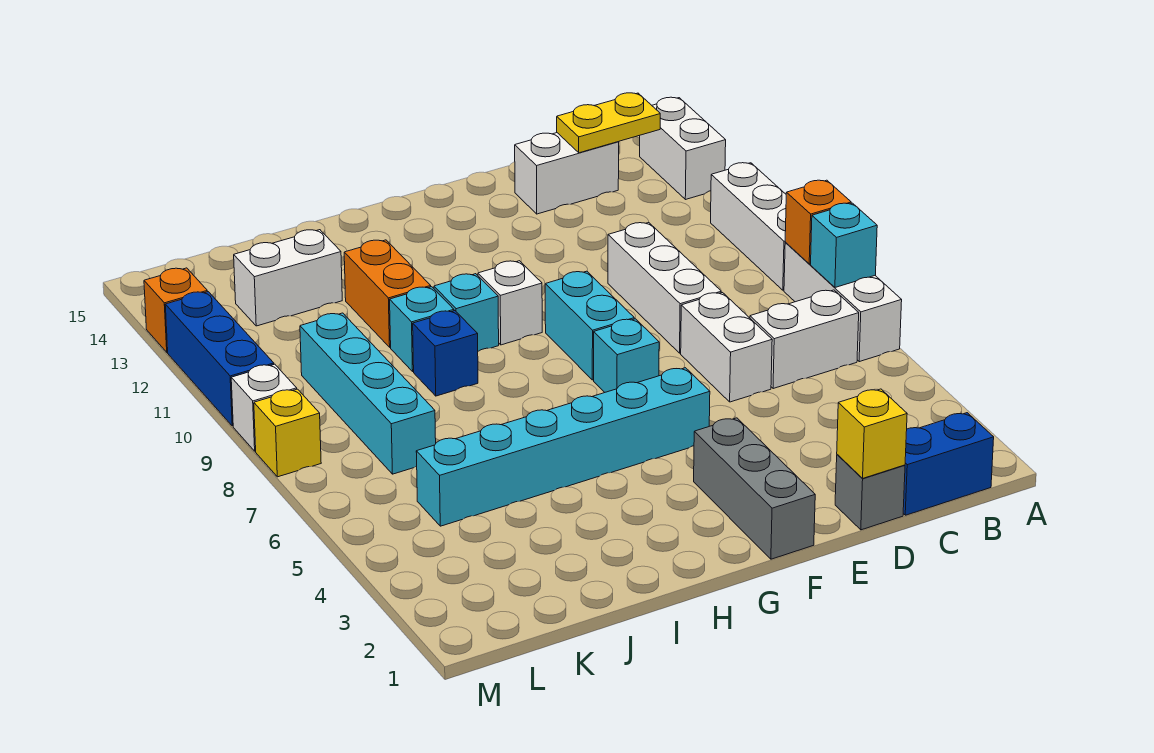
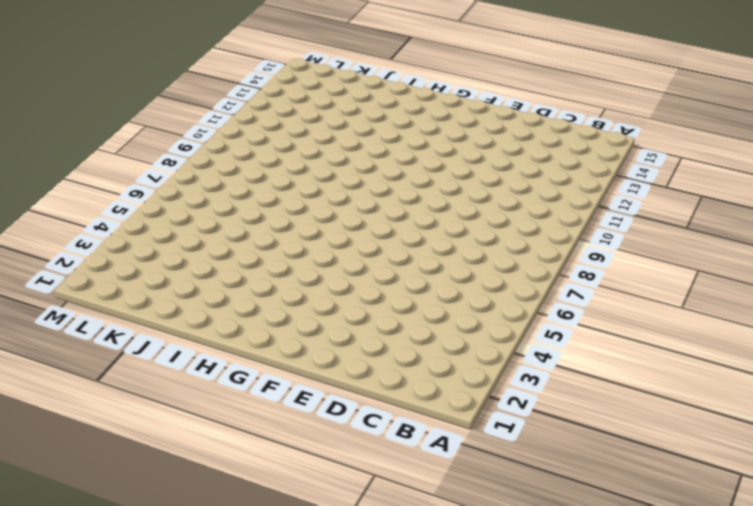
none -> white brick A6:A8 level 1
none -> white brick A9:A11 level 1
none -> white brick A13:A14 level 1

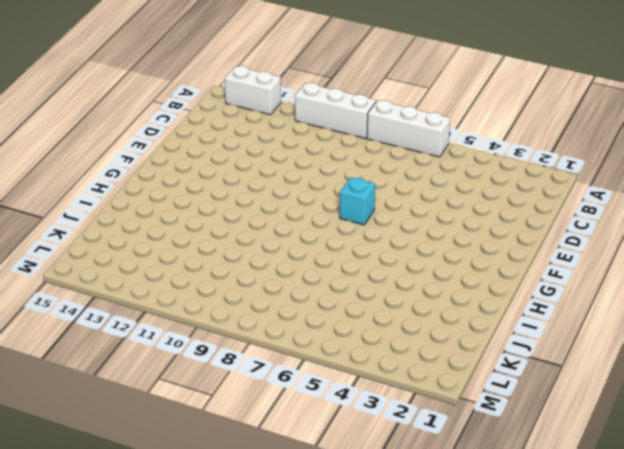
none -> blue brick B1:C1 level 1
none -> white brick B6:C6 level 1
none -> white brick C14:D14 level 1

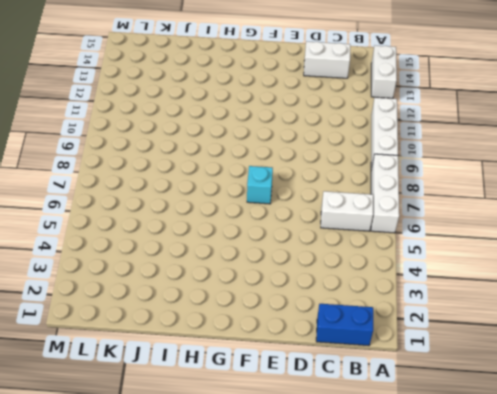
none -> grey brick D1 level 1
none -> white brick D6:D7 level 1
none -> white brick D8:D10 level 1

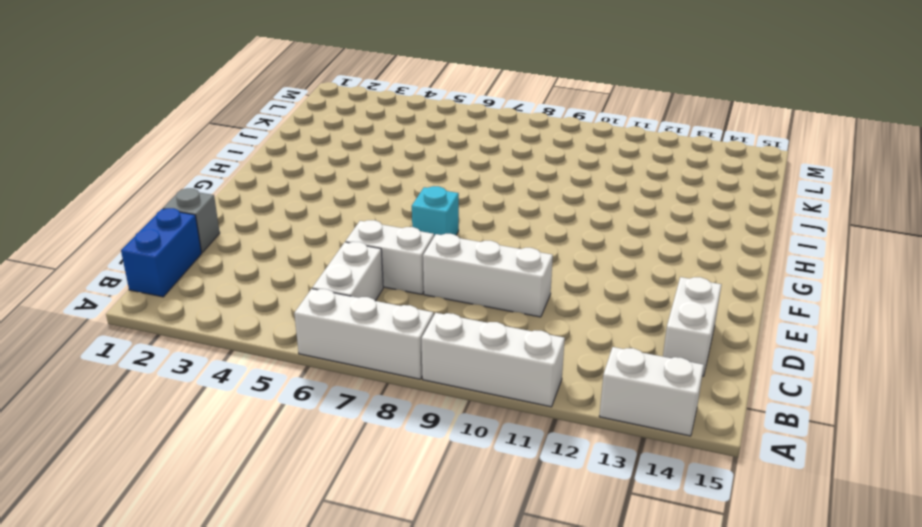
none -> grey brick F1:F3 level 1
none -> cyan brick F5:K5 level 1
none -> cyan brick F8:F9 level 1

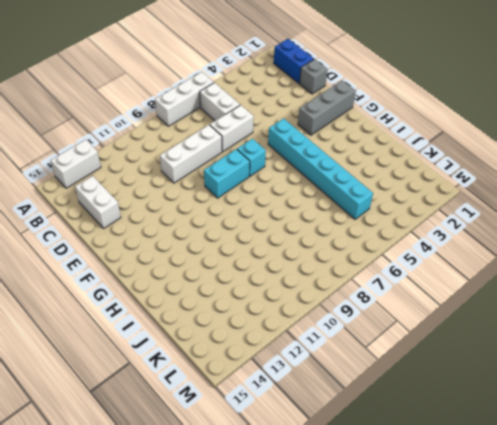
none -> white brick A9:A11 level 1
none -> white brick G10 level 1
none -> cyan brick H10 level 1

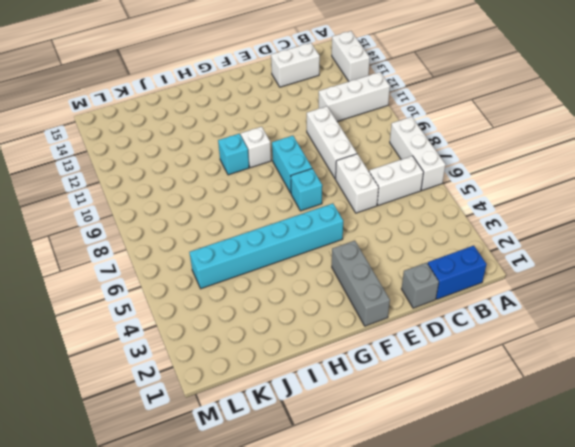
white brick A11:C11 level 1 -> white brick A9:A11 level 1
none -> blue brick I9 level 1
none -> cyan brick I10 level 1
none -> orange brick I11:I12 level 1

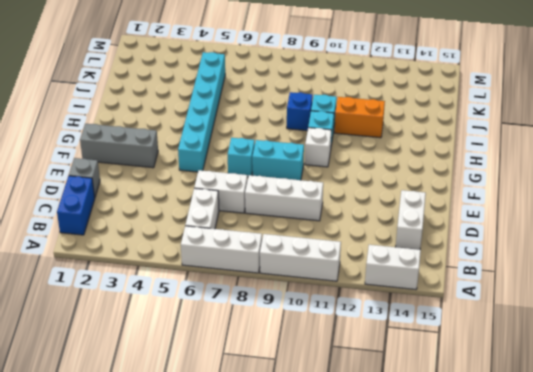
none -> white brick J13:K13 level 1
none -> cyan brick K7:K10 level 1
none -> yellow brick M8 level 1

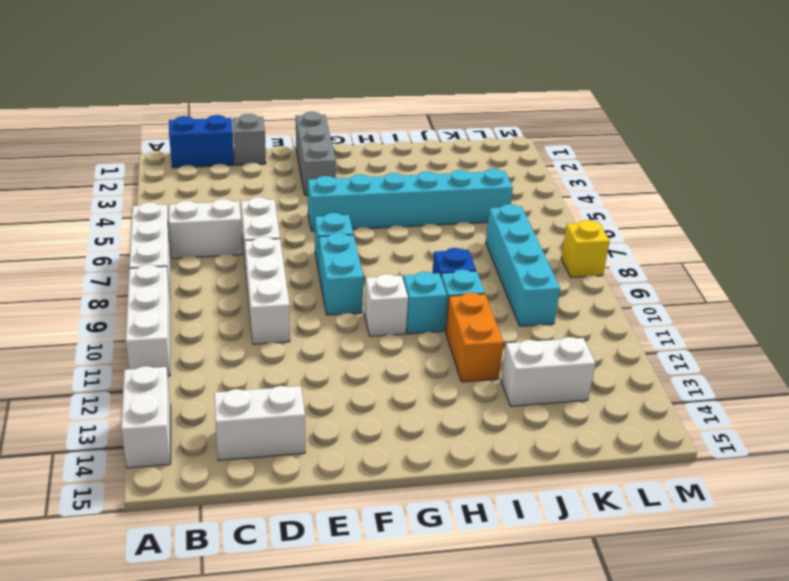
none -> white brick M9 level 1
none -> blue brick M10:M12 level 1
none -> orange brick M13 level 1

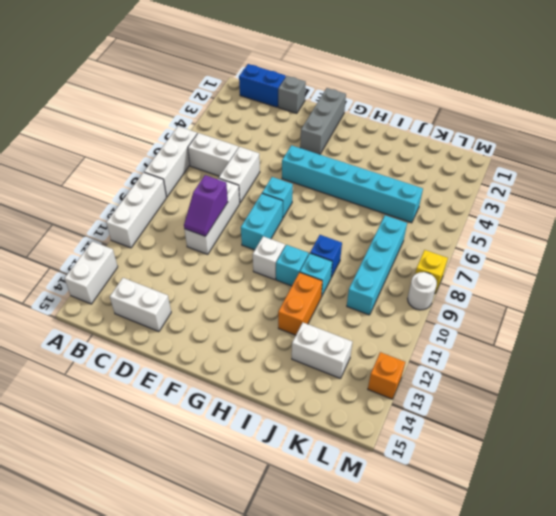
purple slope D9:D10 level 2 top 9 -> none
white round brick M9 level 1 -> white brick M9 level 1
none -> blue brick M10:M12 level 1
none -> cyan brick A7 level 2
none -> orange brick A8 level 2

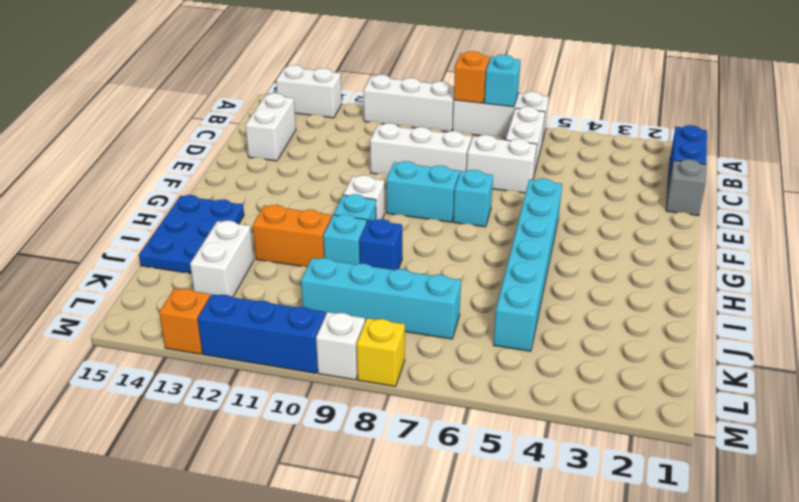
blue plate H14:J15 level 1 -> none
none -> grey brick F1:F3 level 1
none -> yellow plate B14:C14 level 2
none -> yellow brick D1 level 2

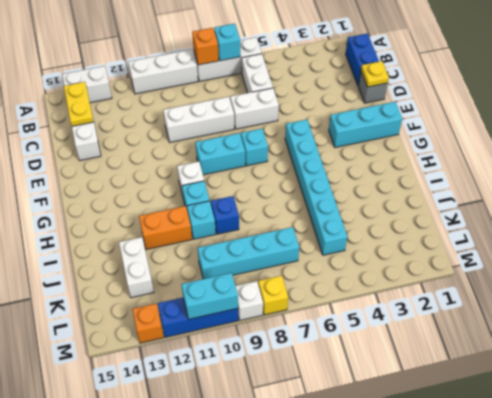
yellow plate D1 level 2 -> yellow brick D1 level 2
cyan brick F1:F3 level 1 -> grey brick F1:F3 level 1
cyan brick M10:M11 level 2 -> none

